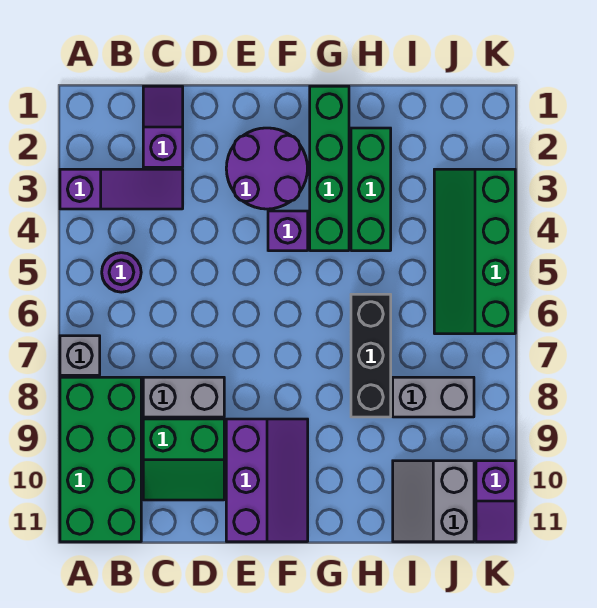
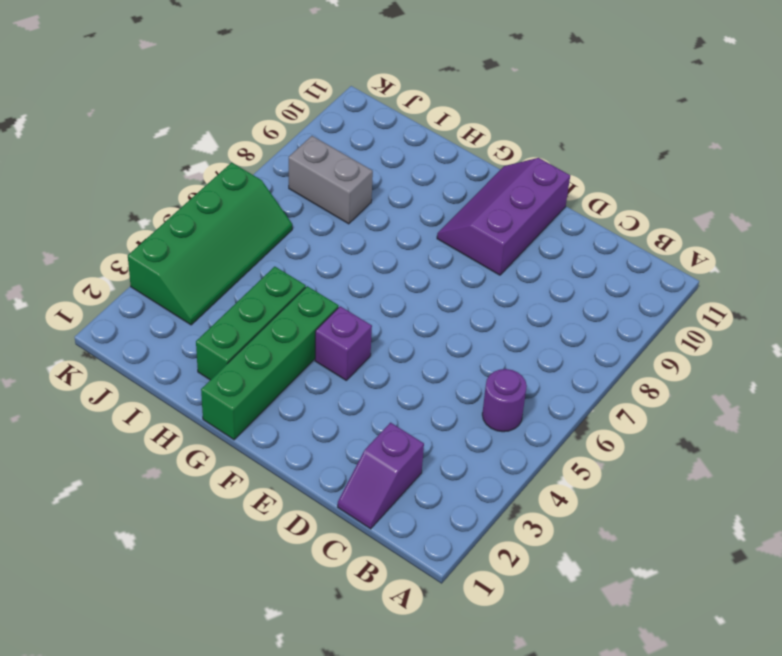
none -> purple slope A3:C3 level 1 top A
none -> grey brick A7 level 1
none -> green brick A8:B11 level 1

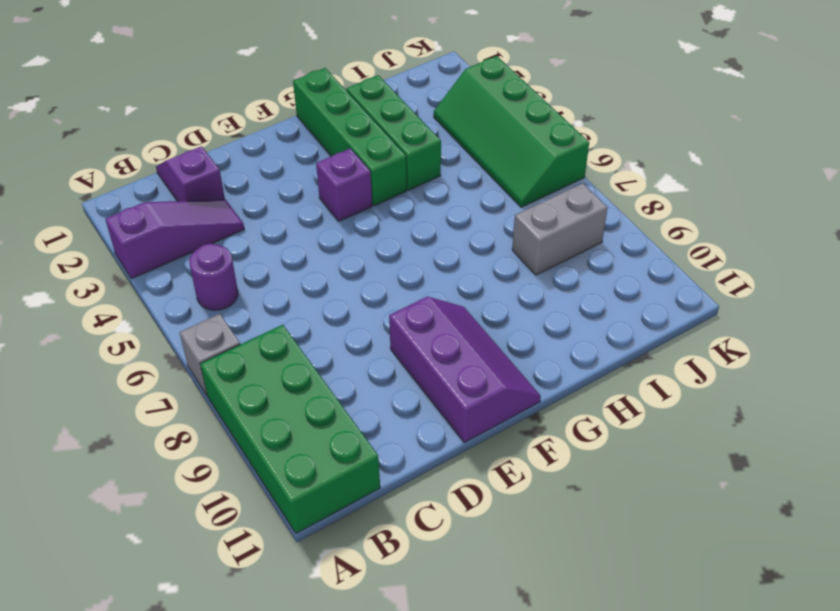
none -> grey brick C8:D8 level 1
none -> green slope C9:D10 level 1 top 9
none -> purple round brick E2:F3 level 1

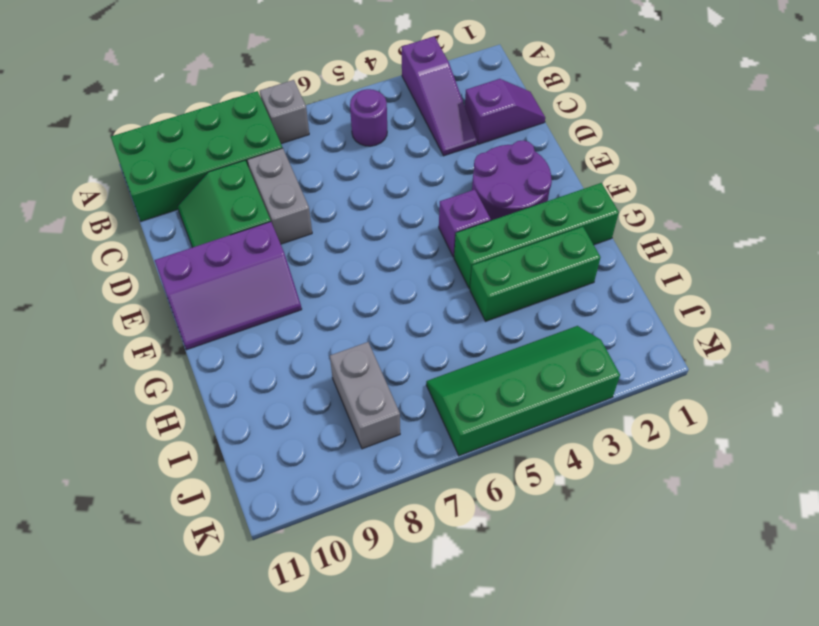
none -> black brick H6:H8 level 1
none -> grey slope I10:J11 level 1 top J
none -> purple slope K10:K11 level 1 top 10

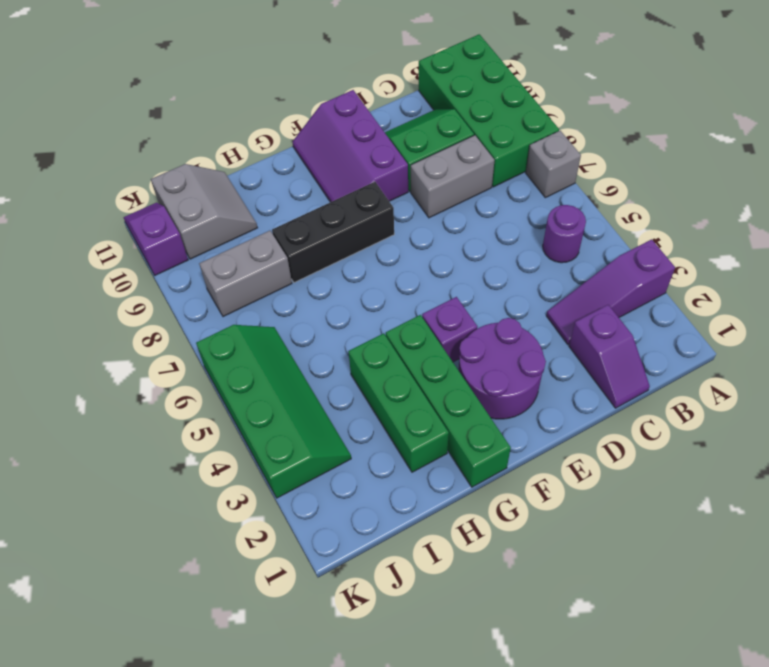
black brick F8:H8 level 1 -> black brick H6:H8 level 1

